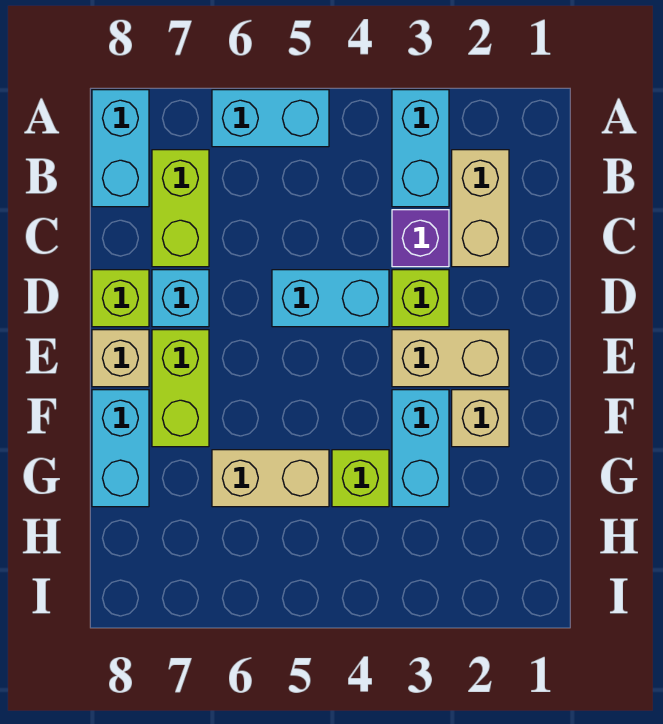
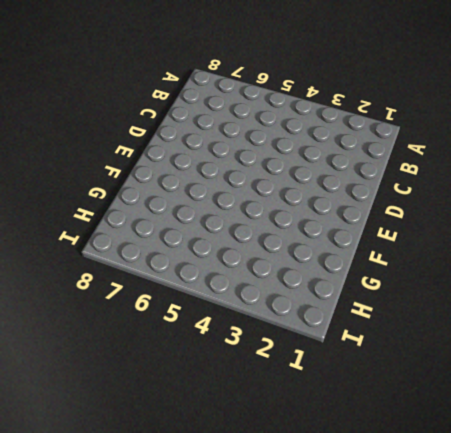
none -> cyan brick A3:B3 level 1
none -> cyan brick A5:A6 level 1
none -> cyan brick A8:B8 level 1

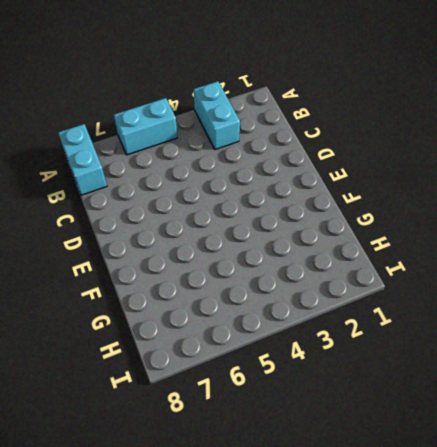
none -> tan brick B2:C2 level 1
none -> lime brick B7:C7 level 1
none -> purple brick C3 level 1

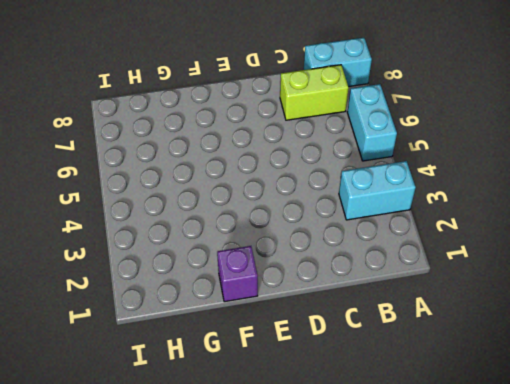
purple brick F1 level 1 -> purple brick C3 level 1
none -> tan brick B2:C2 level 1
none -> lime brick D3 level 1
none -> cyan brick D4:D5 level 1

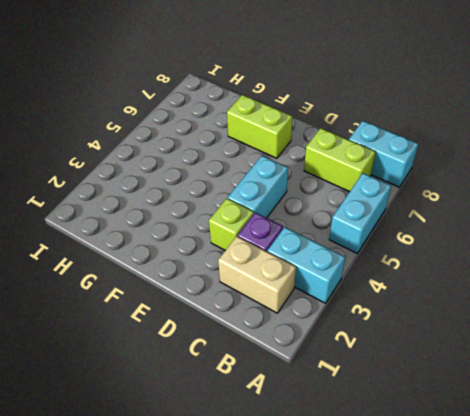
none -> cyan brick D7 level 1
none -> lime brick D8 level 1
none -> tan brick E2:E3 level 1

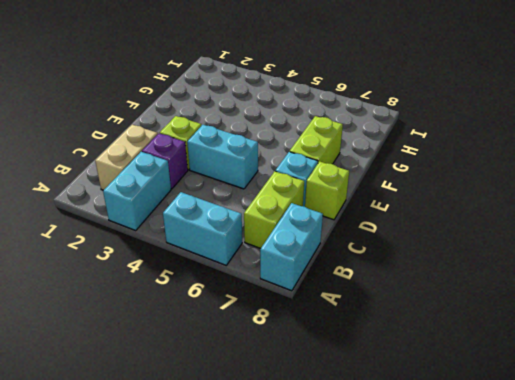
none -> tan brick E2:E3 level 1
none -> tan brick E8 level 1
none -> tan brick F2 level 1

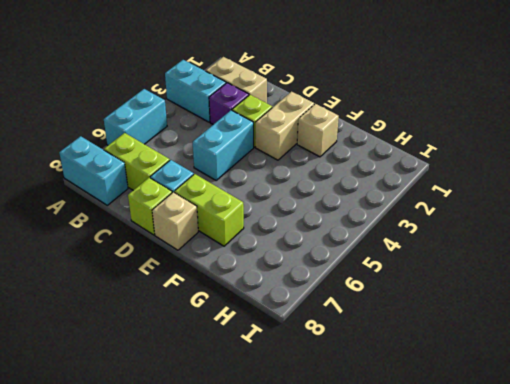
none -> cyan brick F3:G3 level 1
none -> cyan brick F8:G8 level 1
none -> lime brick G4 level 1

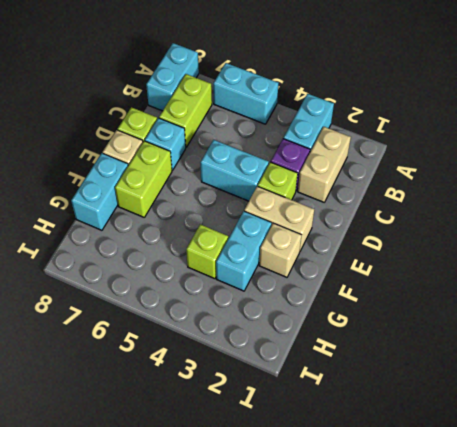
none -> tan brick G5:G6 level 1

